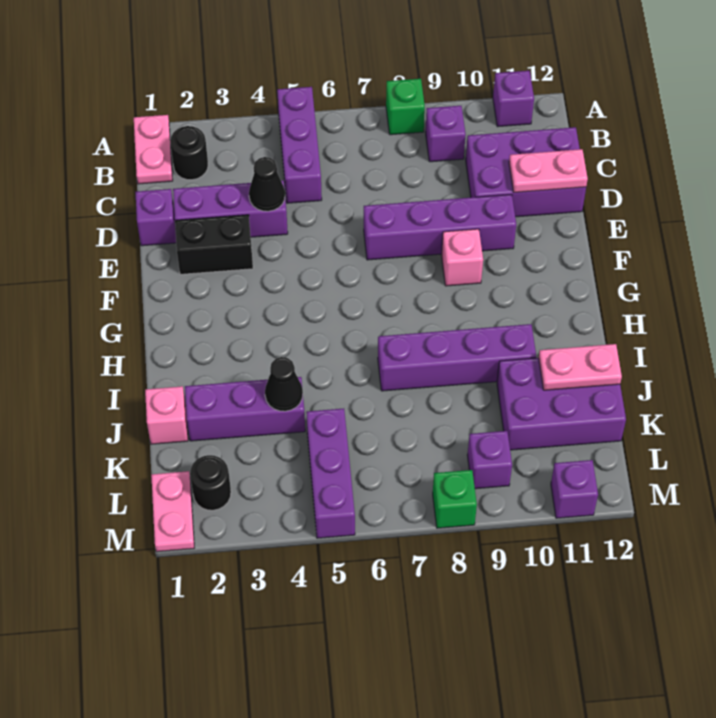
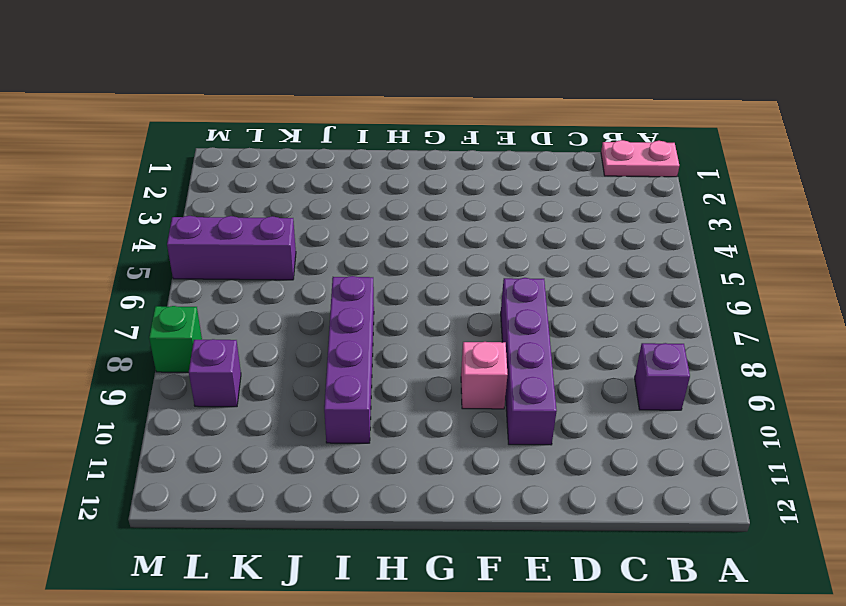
none -> purple brick A5:C5 level 1
none -> green brick A8 level 1
none -> purple brick A11 level 1

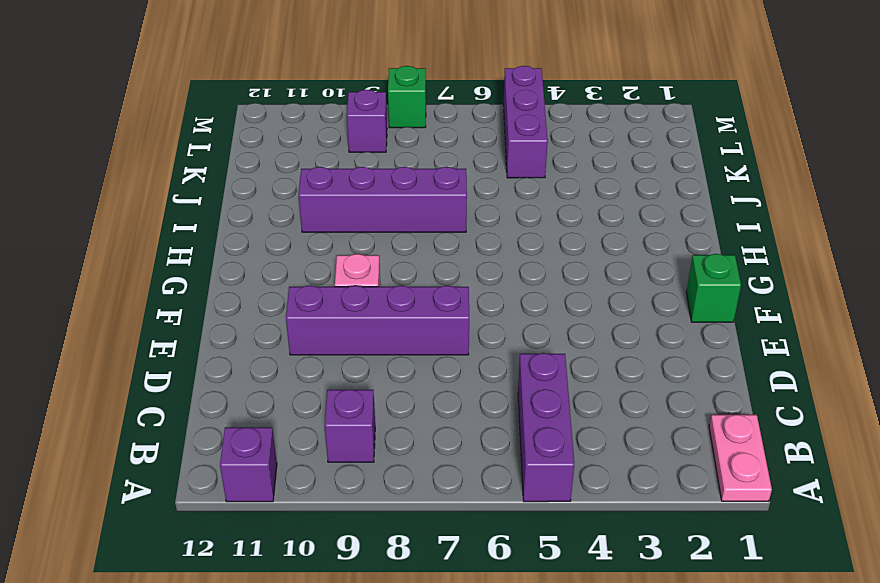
green brick F1 level 1 -> green brick A8 level 1
none -> black round brick B2 level 1
none -> purple brick C10:D12 level 1
none -> purple brick D1 level 1

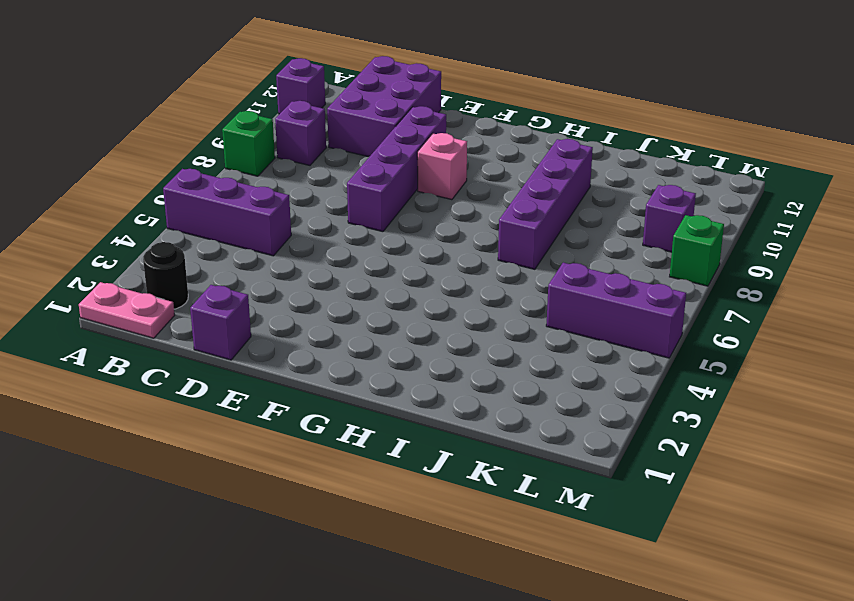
none -> purple brick D2:D4 level 1
none -> black brick E2:E3 level 1
none -> pink brick J1 level 1

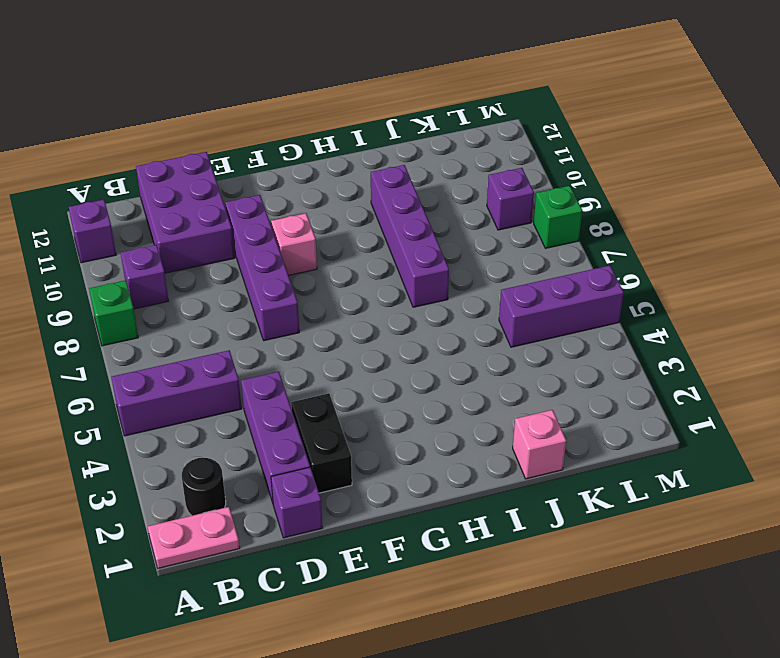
none -> purple brick J2:J4 level 1
none -> purple brick J10:K12 level 1
none -> pink plate L1:M1 level 1

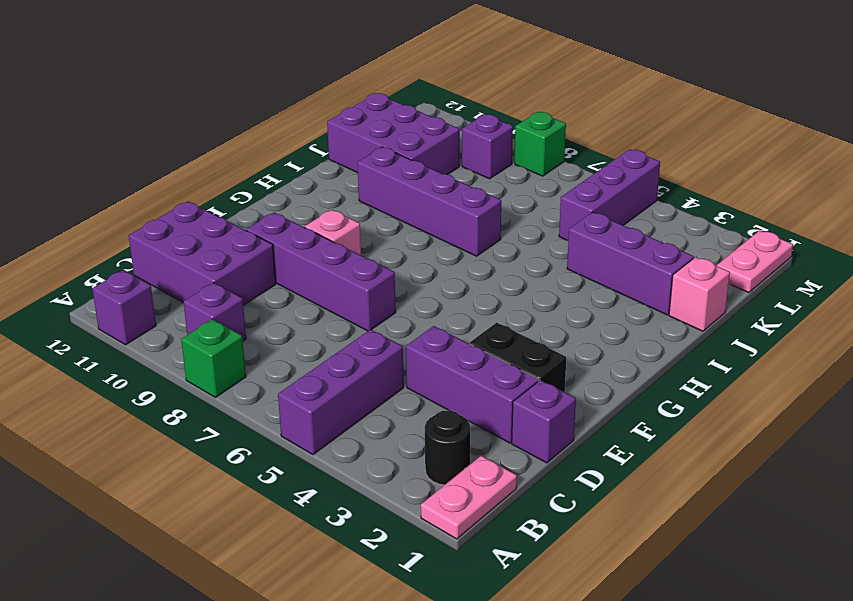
none -> black round brick L2 level 1
none -> purple brick M11 level 1
none -> black cone D4 level 2

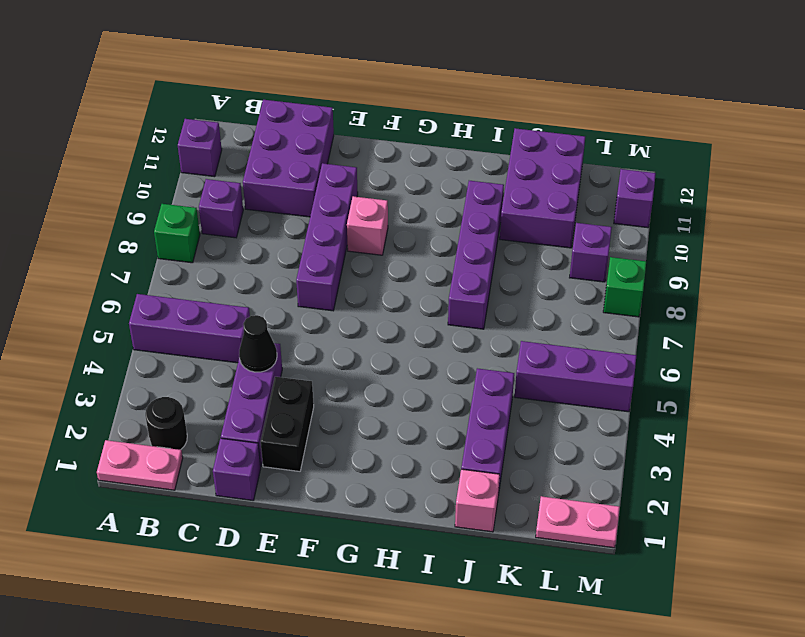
none -> black round brick L2 level 1
none -> pink plate D11:D12 level 2
none -> black cone J4 level 2

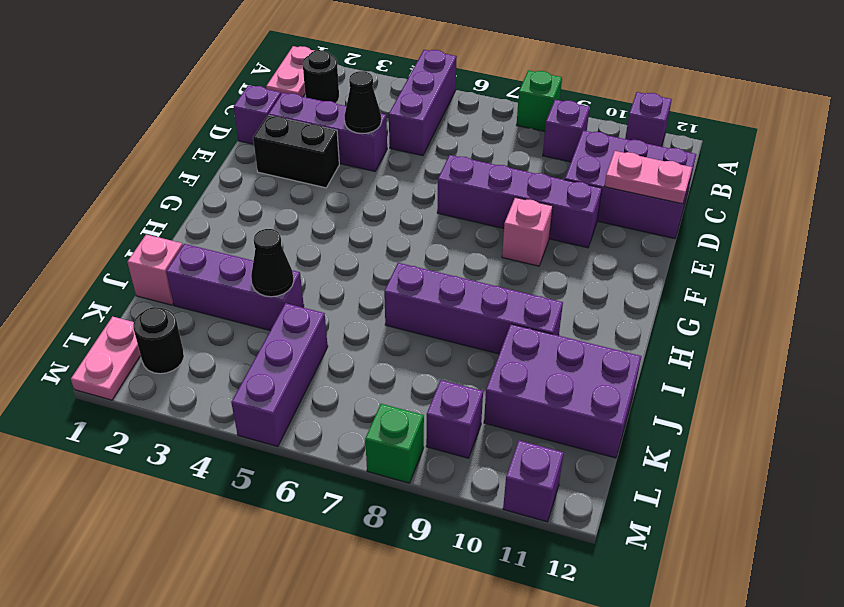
none -> pink plate J11:J12 level 2

